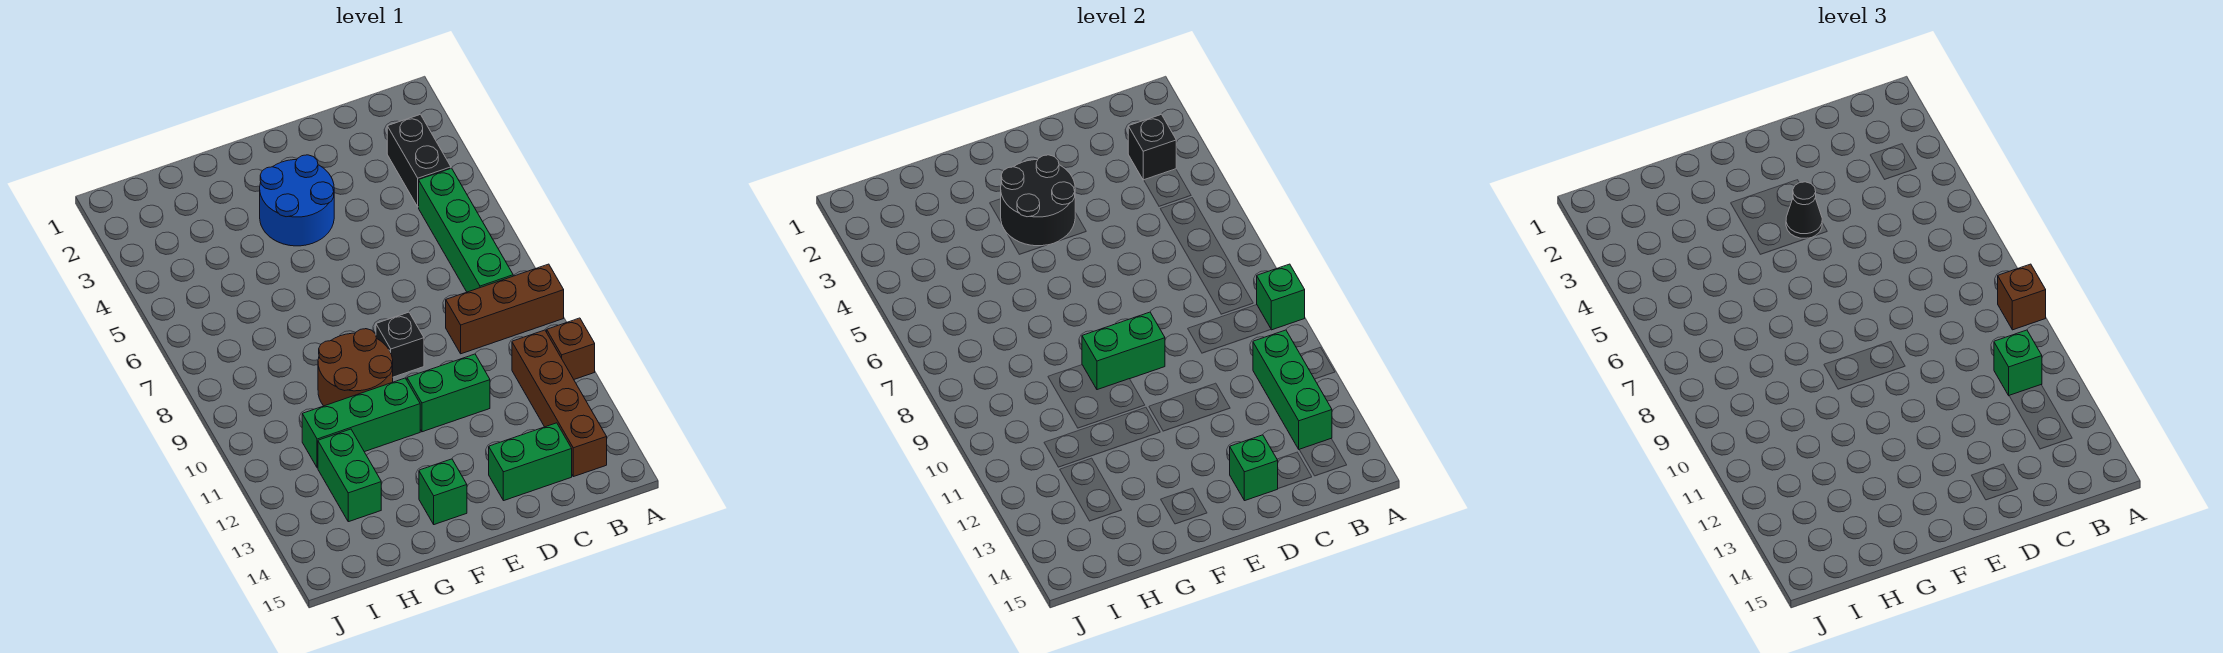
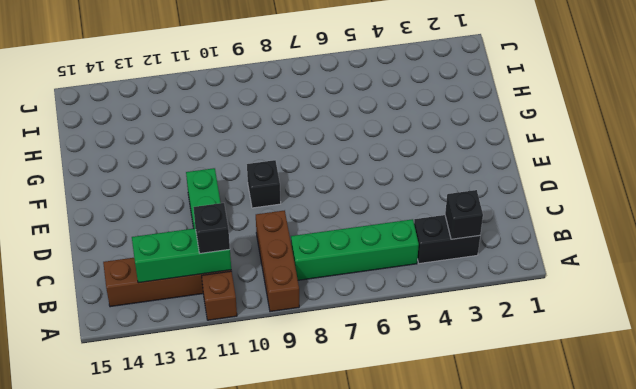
black brick B11 level 3 -> green brick B11 level 3
none -> green brick C14:D14 level 1
none -> blue round brick E3:F4 level 1
none -> brown round brick F9:G10 level 1

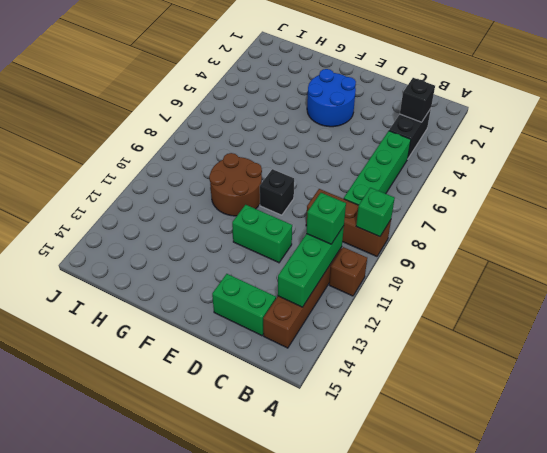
none -> green brick F11:H11 level 1
none -> green brick F14 level 1
none -> green brick H12:H13 level 1

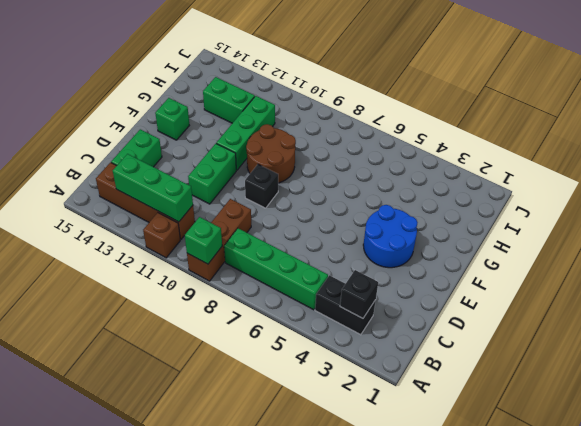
none -> green brick D14 level 2
none -> black round brick E3:F4 level 2
none -> green brick E9:F9 level 2

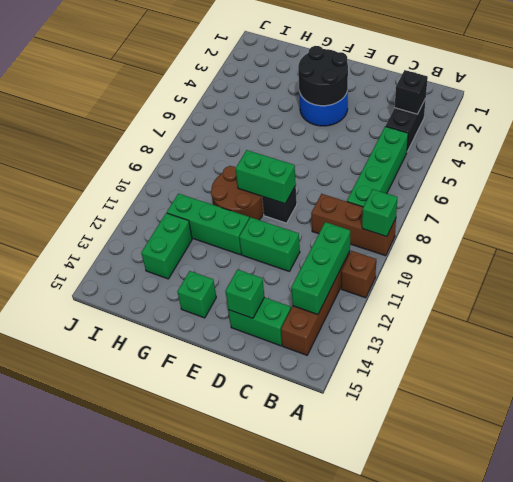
none -> brown brick A9 level 3
none -> green brick B11 level 3
none -> black cone E4 level 3

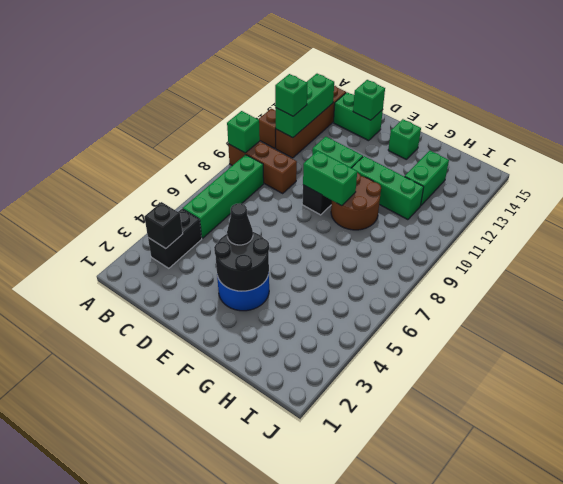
none -> brown brick A9 level 3

